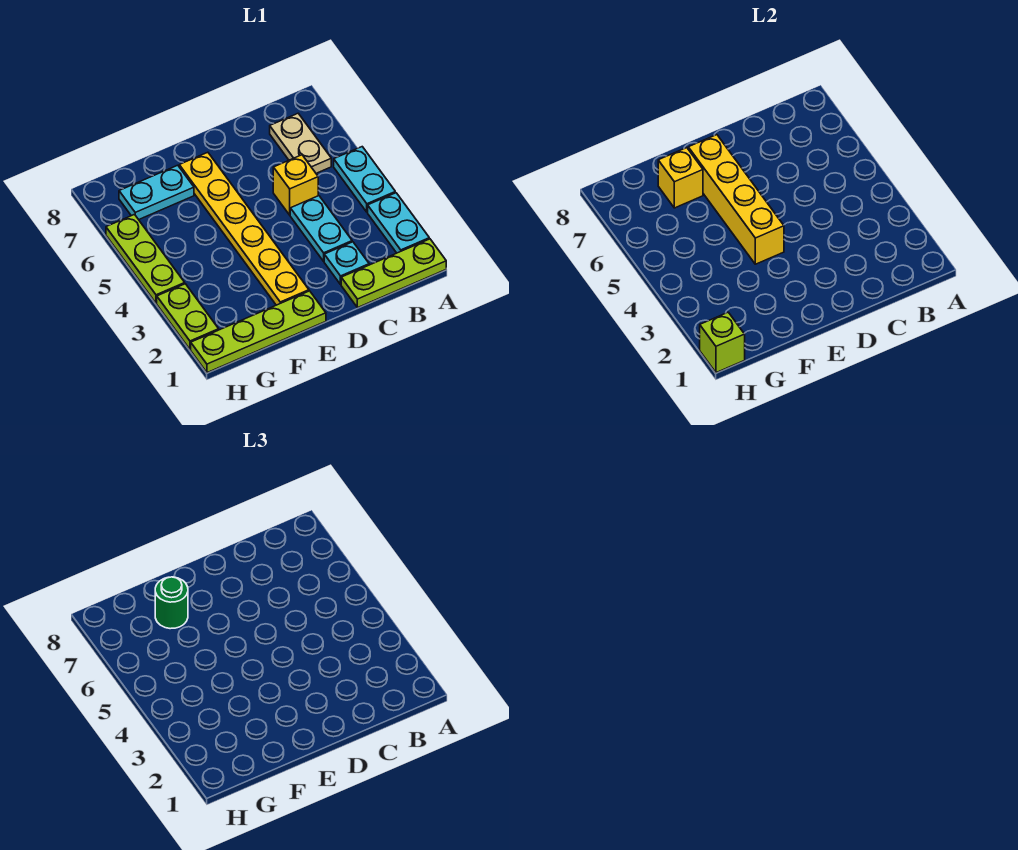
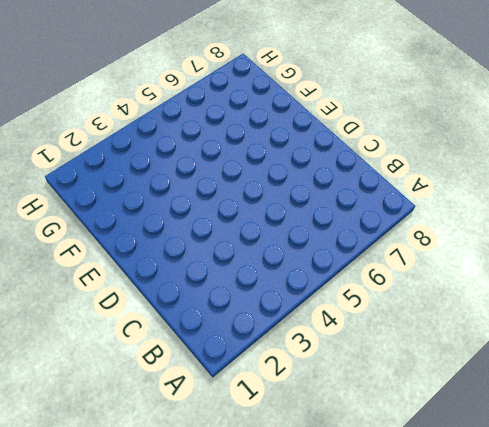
none -> lime plate A1:C1 level 1
none -> cyan plate A2:A3 level 1
none -> cyan plate A4:A5 level 1

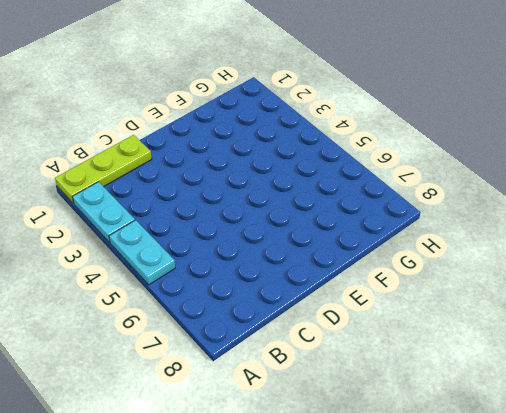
none -> tan plate B6:B7 level 1
none -> cyan plate C2 level 1
none -> cyan plate C3:C4 level 1

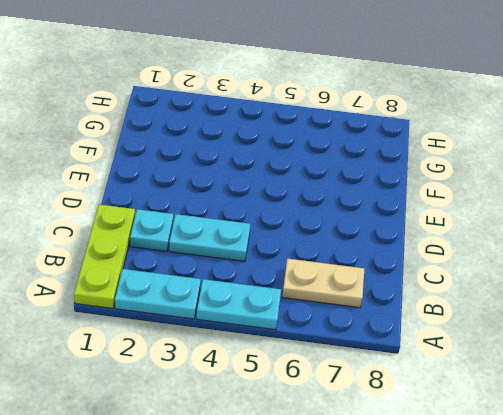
none -> yellow brick C5 level 1
none -> lime plate E1:H1 level 1
none -> yellow plate E2:E7 level 1

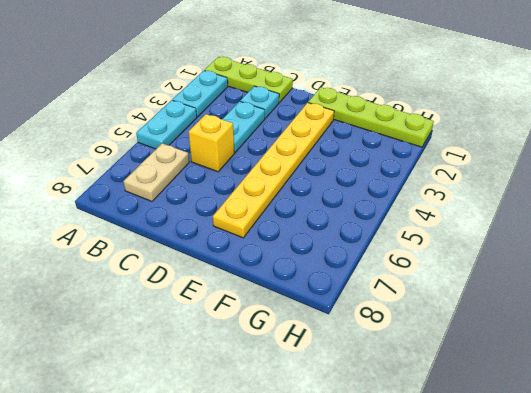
none -> cyan plate F7:G7 level 1
none -> lime plate H2:H3 level 1
none -> lime plate H4:H6 level 1

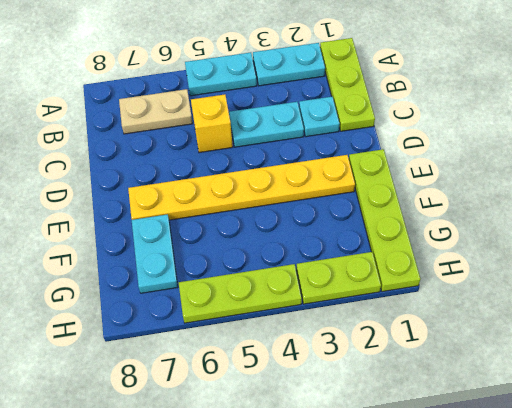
none -> yellow brick E4:E7 level 2
none -> yellow brick F7 level 2
none -> lime brick H1 level 2

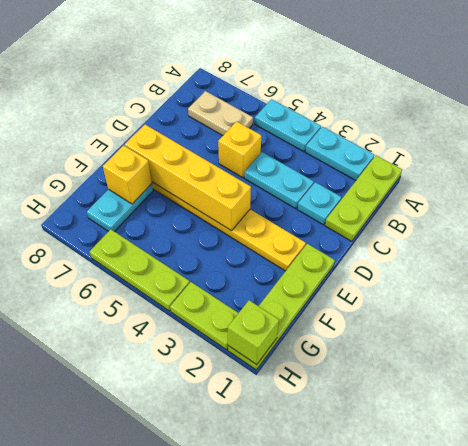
none -> green round brick F7 level 3

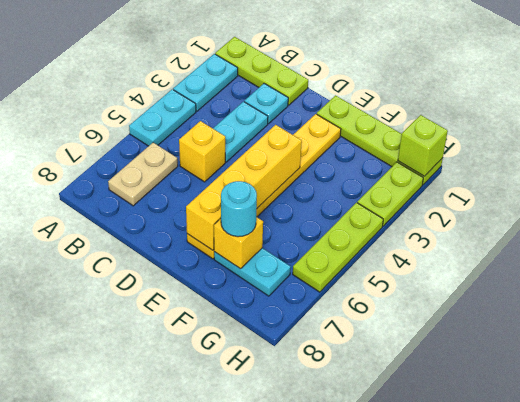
cyan round brick F7 level 3 -> green round brick F7 level 3

